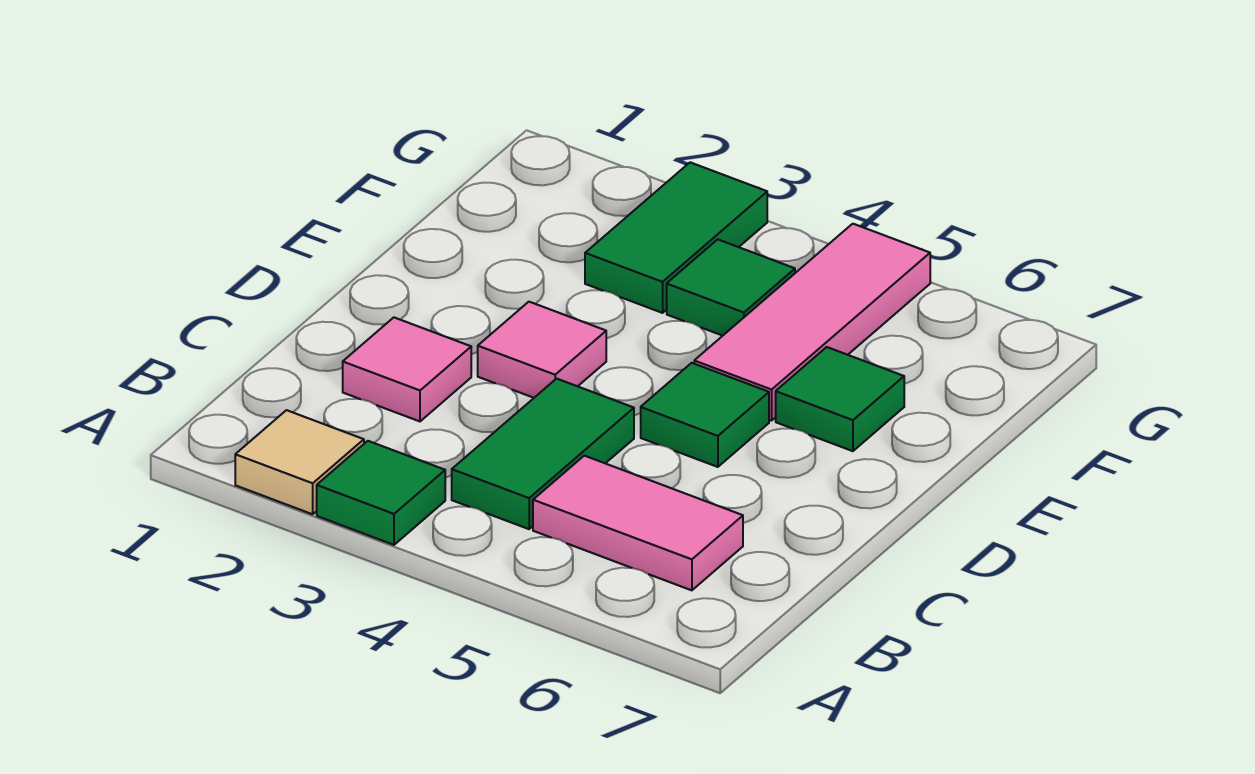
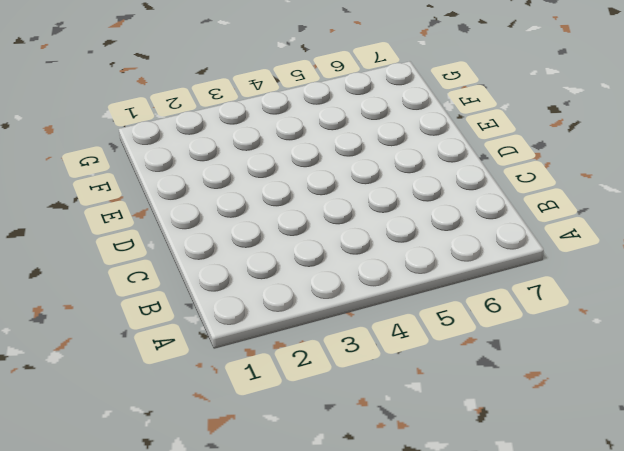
none -> tan tile A2 level 1
none -> green tile A3 level 1

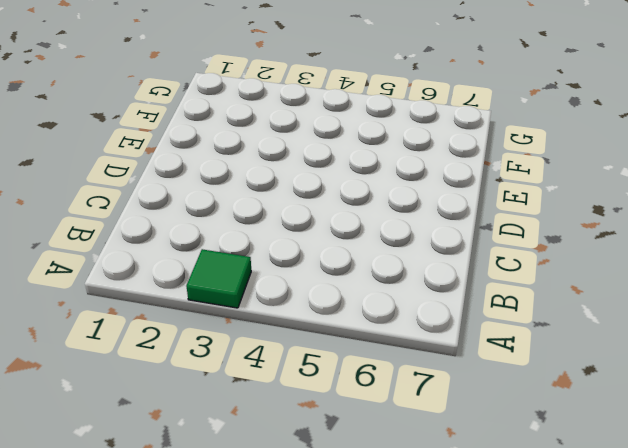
none -> tan tile A2 level 1
none -> green tile B4:C4 level 1

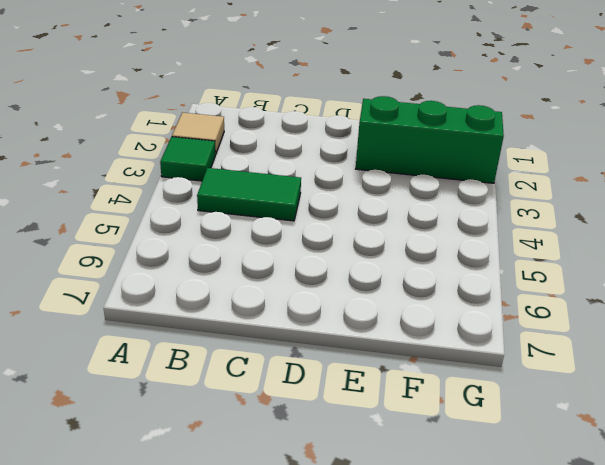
green brick E2:G2 level 1 -> none
none -> pink tile B5:B6 level 1
none -> pink tile C2 level 1

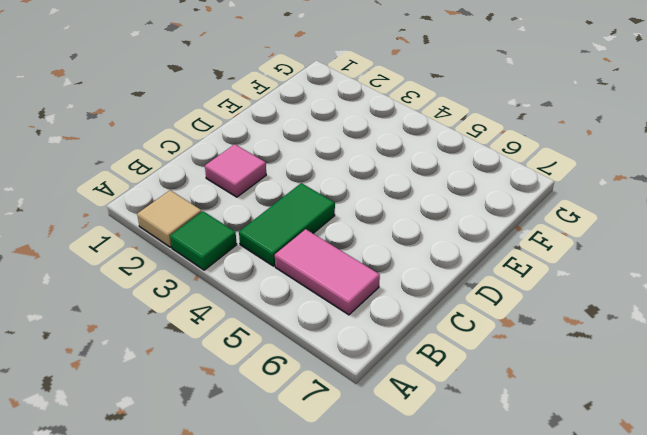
none -> pink tile D3 level 1
none -> green tile D5 level 1

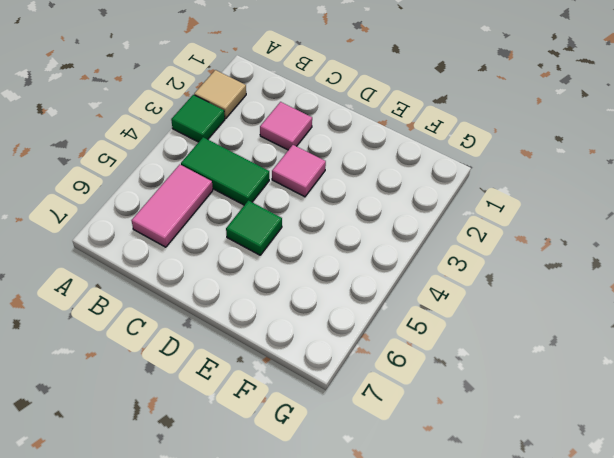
none -> pink tile E5:G5 level 1
none -> green tile E6 level 1

